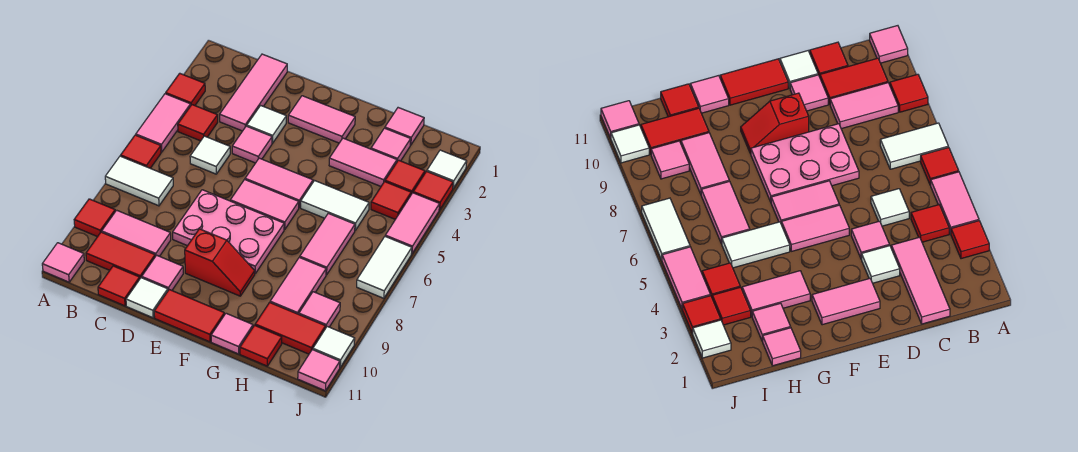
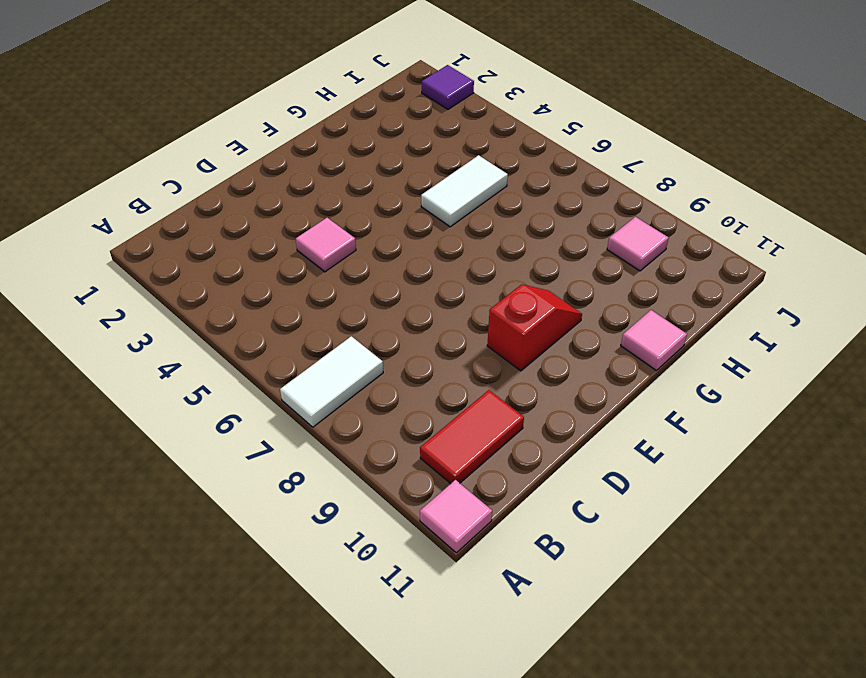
purple tile J2 level 1 -> white tile J2 level 1
none -> red tile A3 level 1
none -> pink tile A4:A5 level 1
none -> red tile A6 level 1
none -> red tile A9 level 1

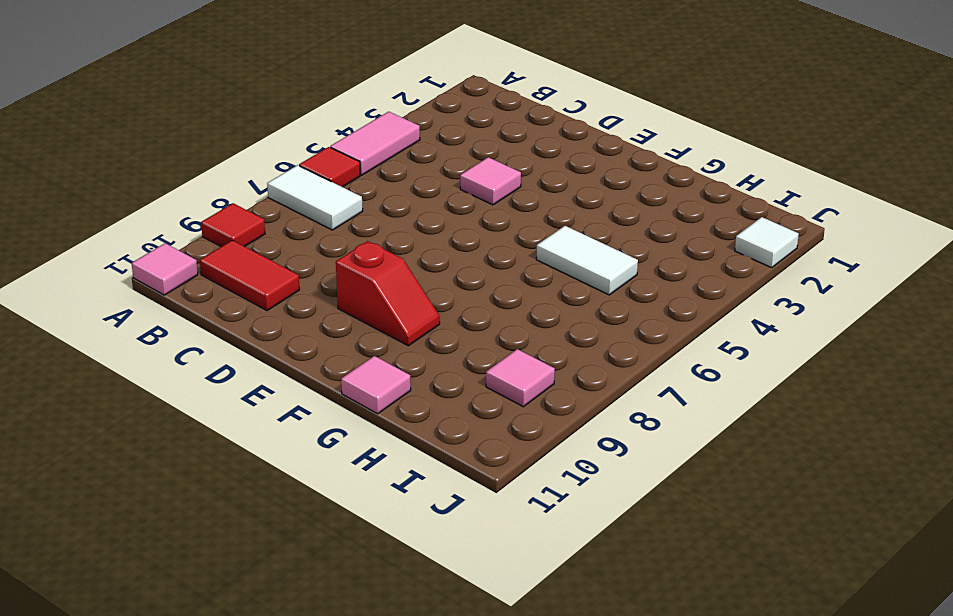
none -> red tile A3 level 1
none -> red tile B4 level 1
none -> pink tile B9:C9 level 1
none -> pink tile C1:C3 level 1

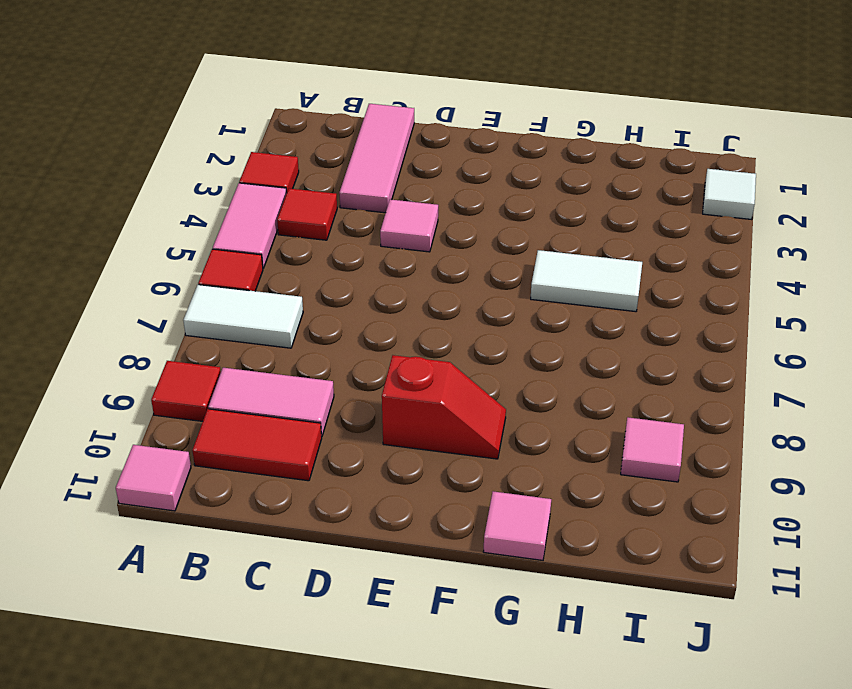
none -> white tile C5 level 1
none -> red tile C11 level 1
none -> white tile D3 level 1
none -> pink plate D7:F8 level 1

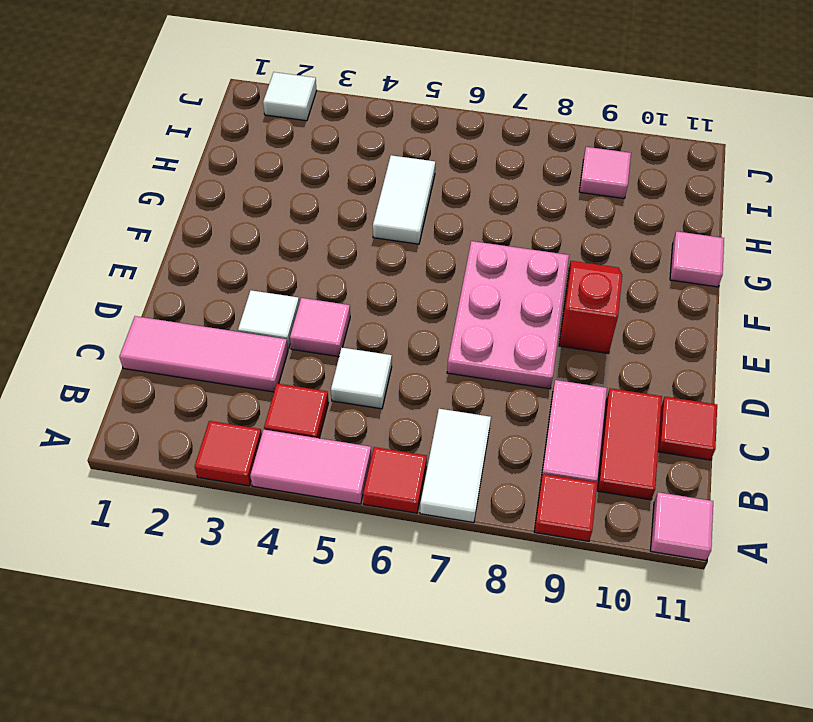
none -> pink tile D10 level 1
none -> white tile D11 level 1
none -> pink tile E2:F2 level 1
none -> pink tile E5:F5 level 1

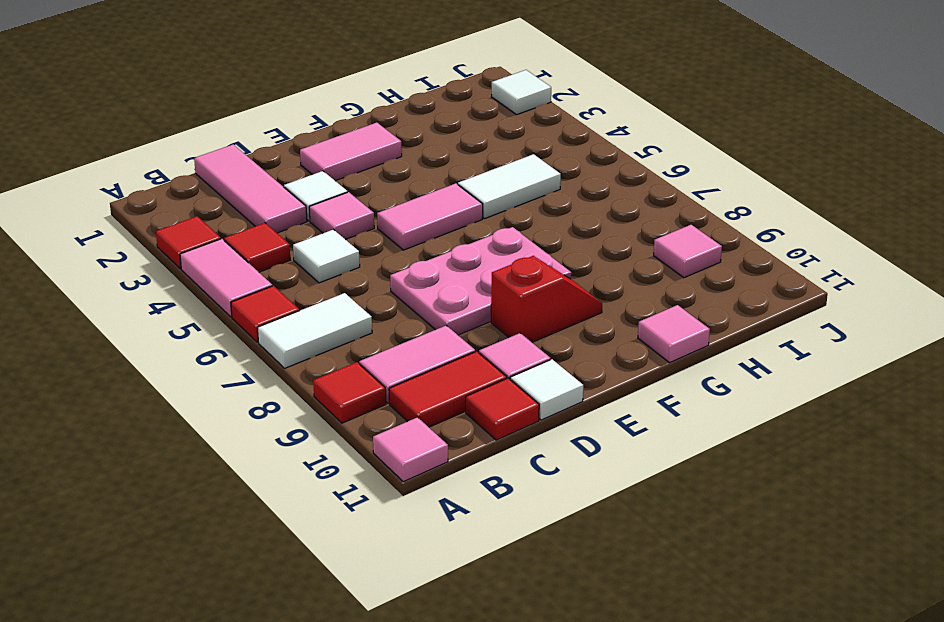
none -> pink tile E6:F6 level 1
none -> red tile E11:F11 level 1
none -> pink tile G3:H3 level 1
none -> pink tile H1 level 1

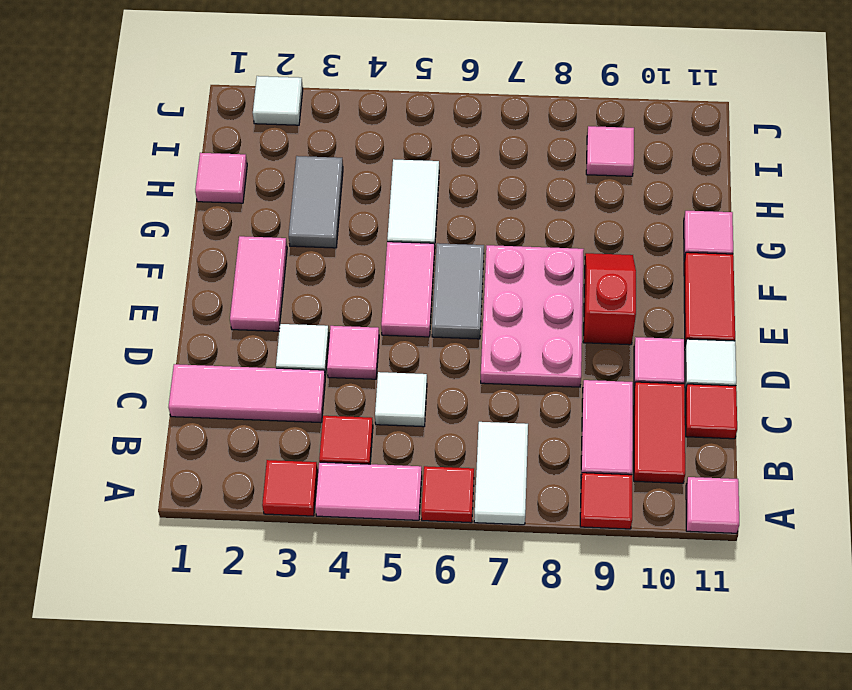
grey tile E6:F6 level 1 -> pink tile E6:F6 level 1
grey tile G3:H3 level 1 -> pink tile G3:H3 level 1
none -> pink tile H2 level 1
none -> pink tile H6:H7 level 1
none -> pink tile H8:H9 level 1
none -> red tile H10:I10 level 1

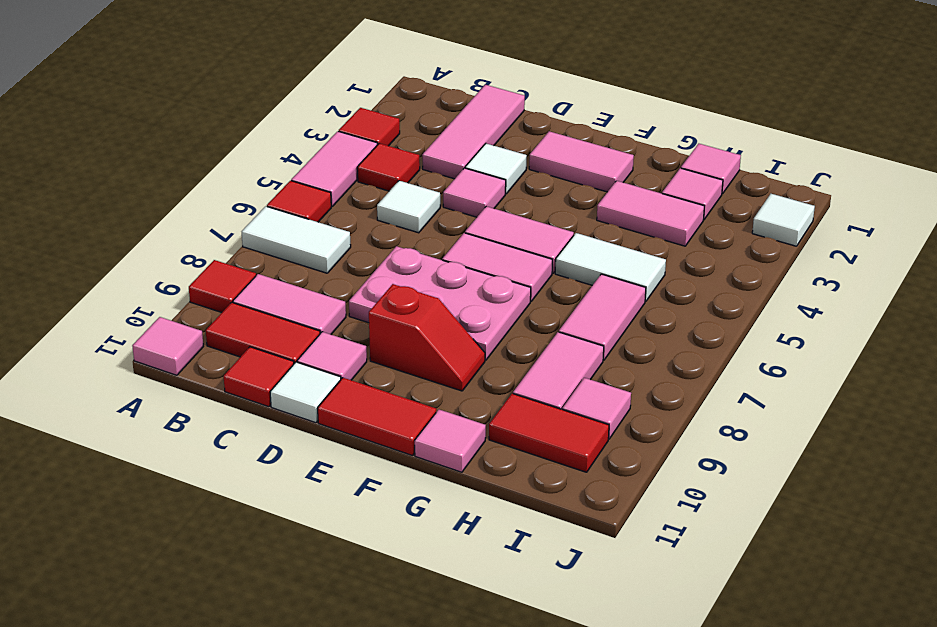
none -> red tile H11 level 1
none -> red tile I3 level 1
none -> red tile I4 level 1
none -> red tile J3 level 1

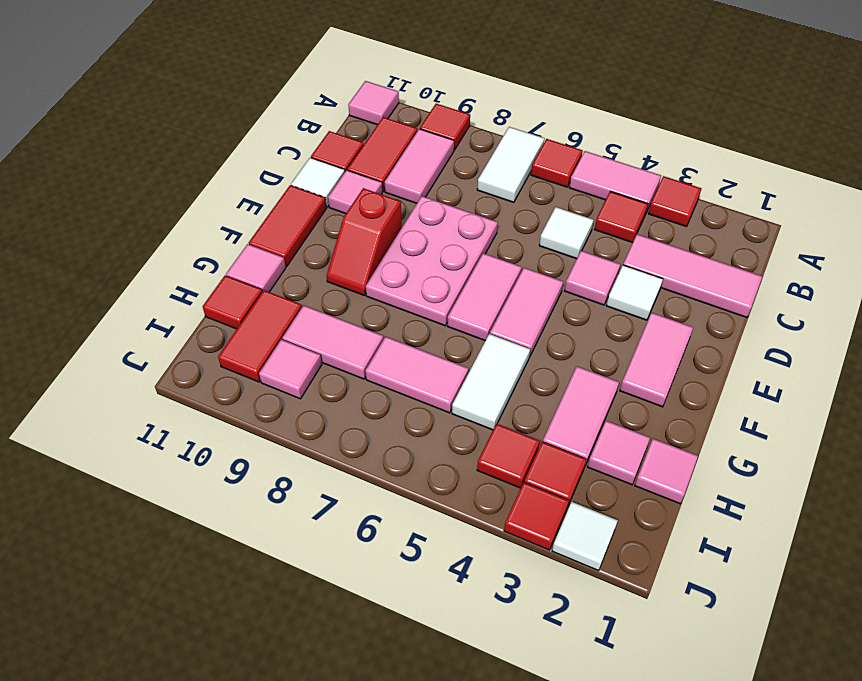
none -> pink tile J4:J5 level 1
none -> white tile J6:J7 level 1
none -> white tile J10 level 1
none -> pink tile J11 level 1

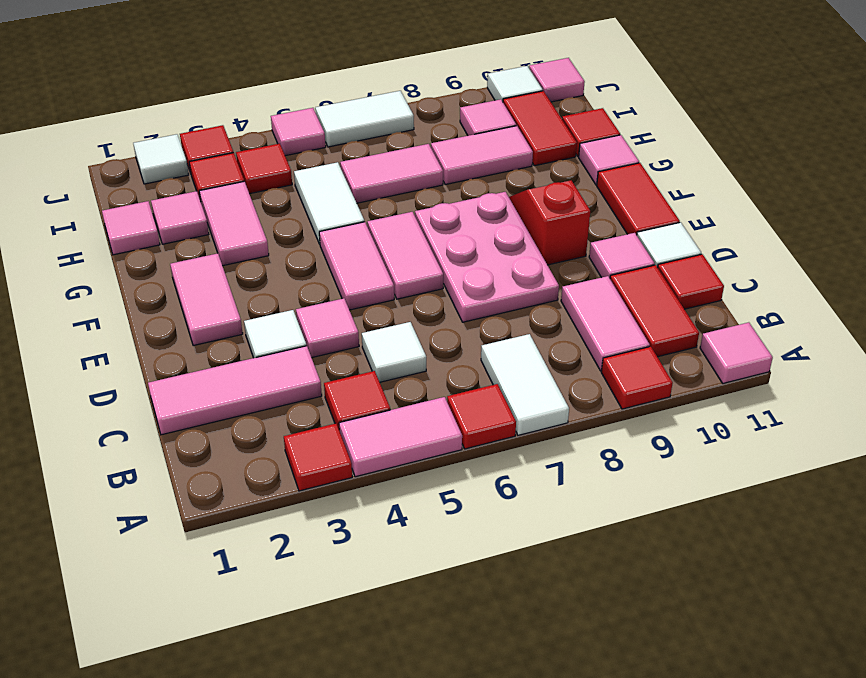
pink tile J5 level 1 -> pink tile J4:J5 level 1

